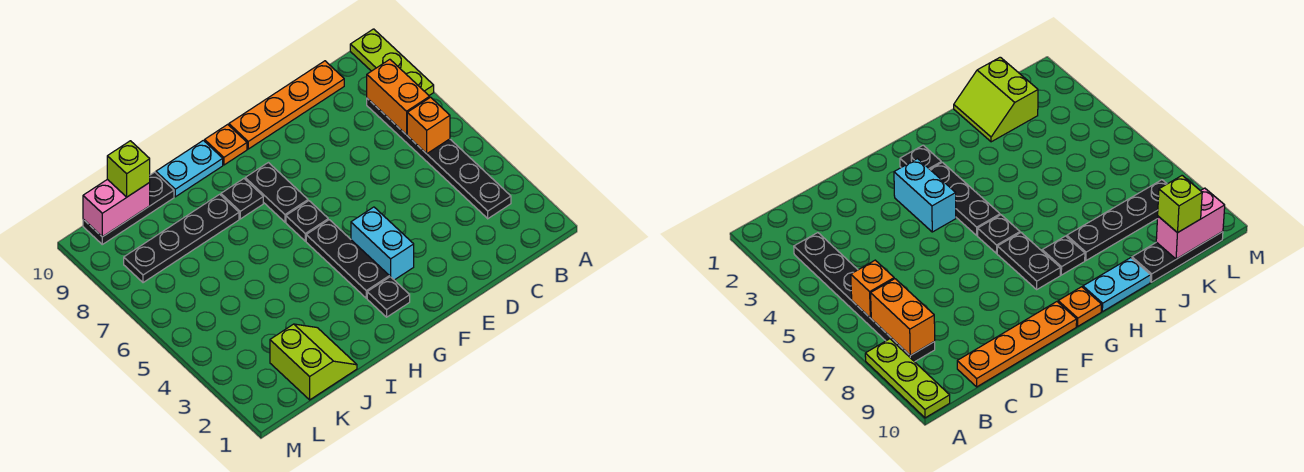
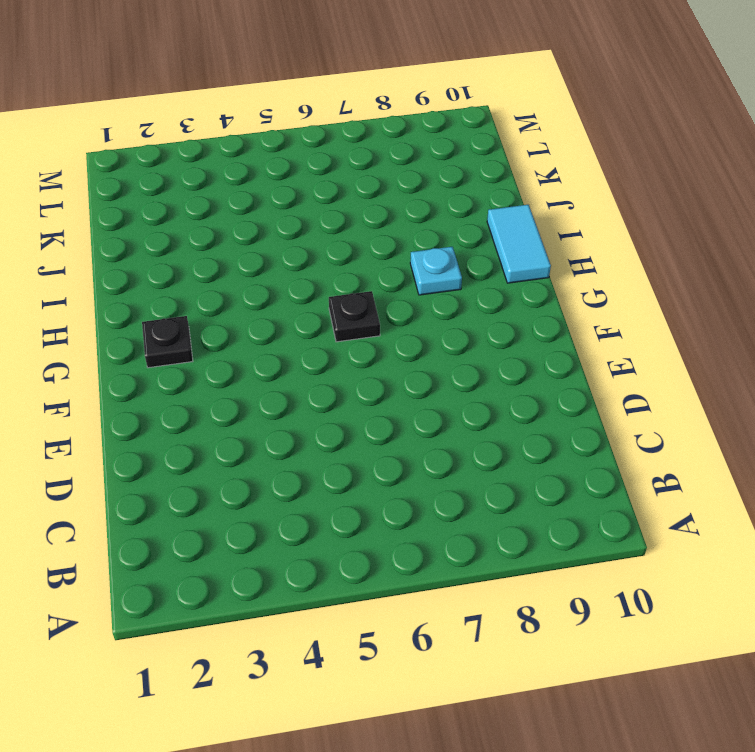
cyan plate H8 level 1 -> black plate H8 level 1
cyan tile H10:I10 level 1 -> cyan plate H10:I10 level 1
none -> lime plate A8:A10 level 1
none -> black plate B3:B8 level 1
none -> orange plate C10:F10 level 1

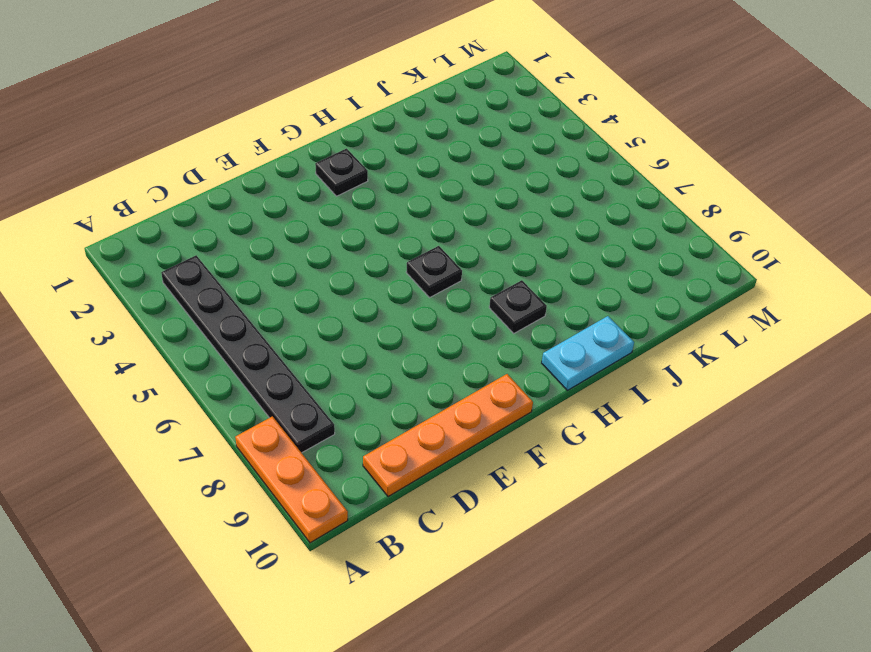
orange plate A8:A10 level 1 -> lime plate A8:A10 level 1
none -> cyan brick F3:F4 level 1
none -> black plate G3:G5 level 1
none -> black plate G7:G8 level 1

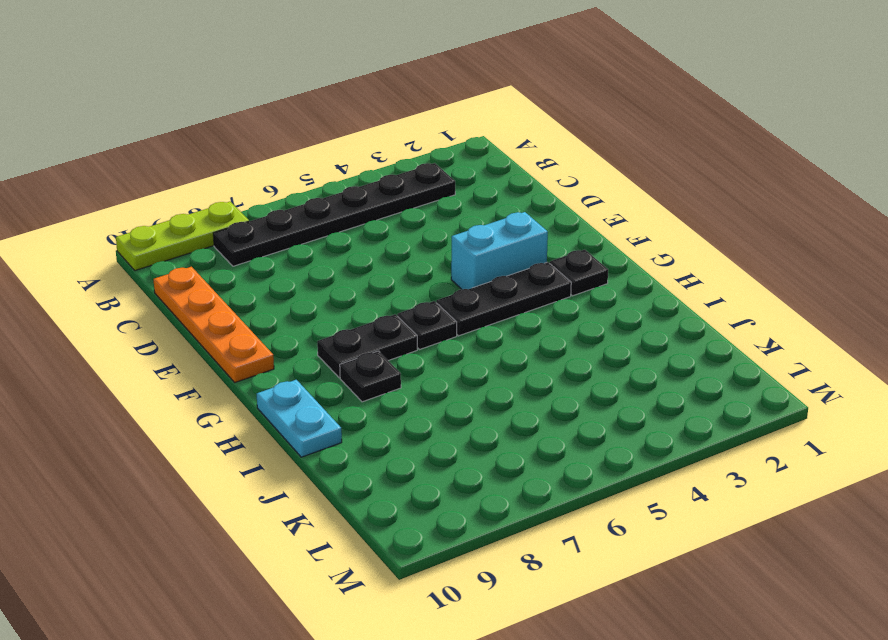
none -> orange plate G10 level 1
none -> black plate I8:L8 level 1
none -> lime slope J1:K2 level 1 top K

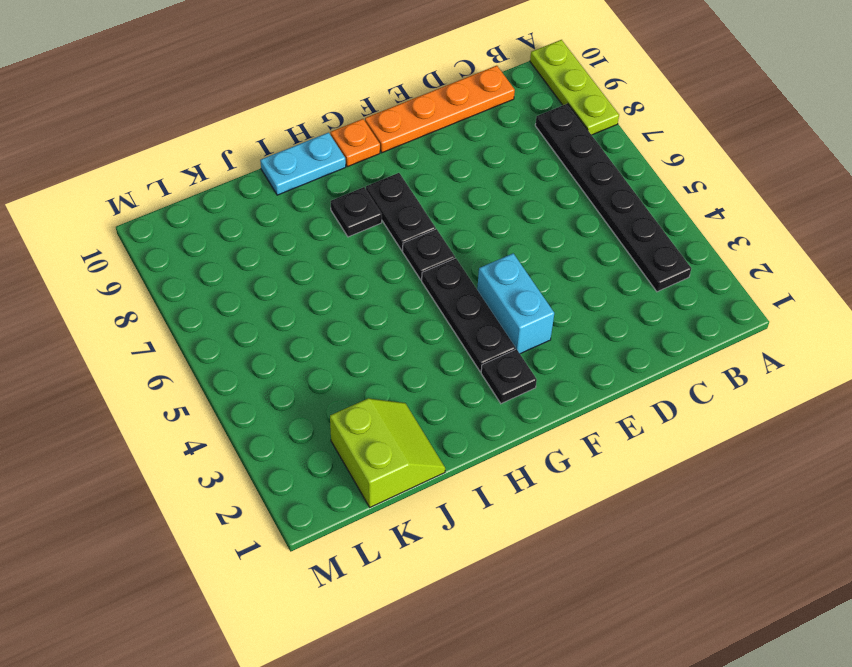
none -> black plate I8:L8 level 1
none -> black plate J10:L10 level 1
none -> orange brick B6 level 2

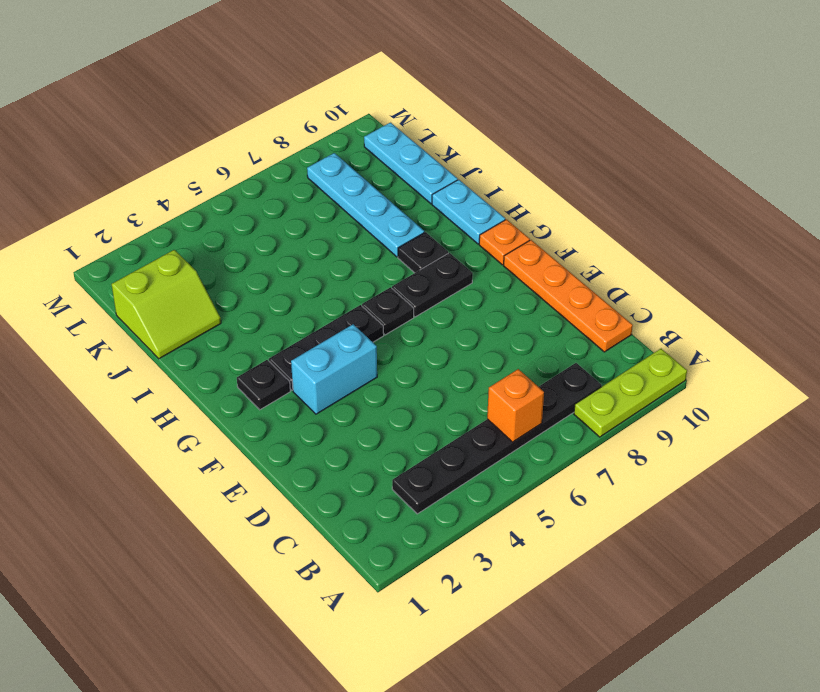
cyan plate I8:L8 level 1 -> black plate I8:L8 level 1
cyan plate J10:L10 level 1 -> black plate J10:L10 level 1
none -> orange brick B7:B8 level 2
none -> pink brick K10:L10 level 2
none -> lime brick K10 level 3

